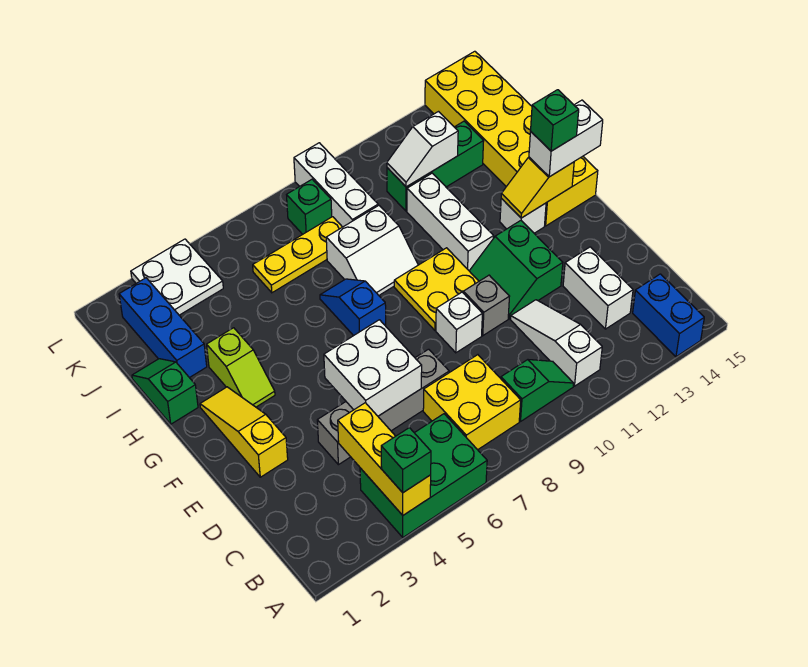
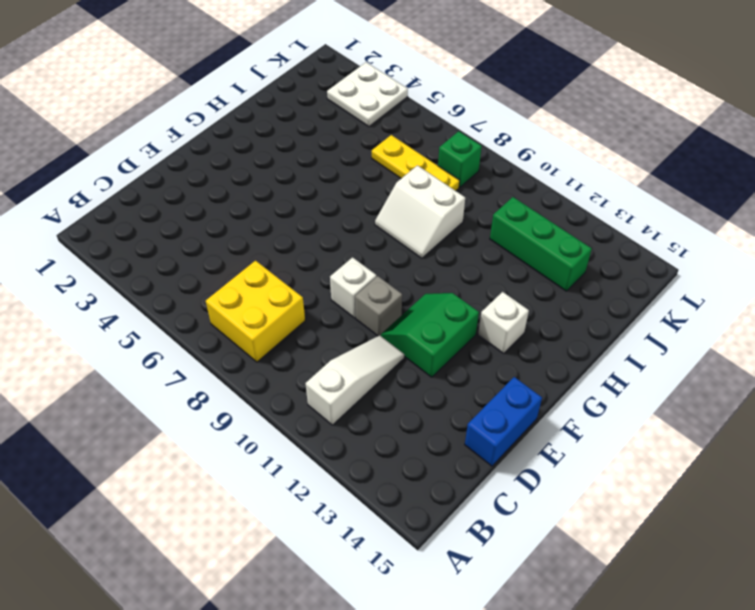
blue brick D15:E15 level 1 -> blue brick A14:B14 level 1
none -> green brick A4:B6 level 1
none -> green slope B9:B10 level 1 top 9
none -> white brick C13:D13 level 1
none -> grey brick D4:D7 level 1

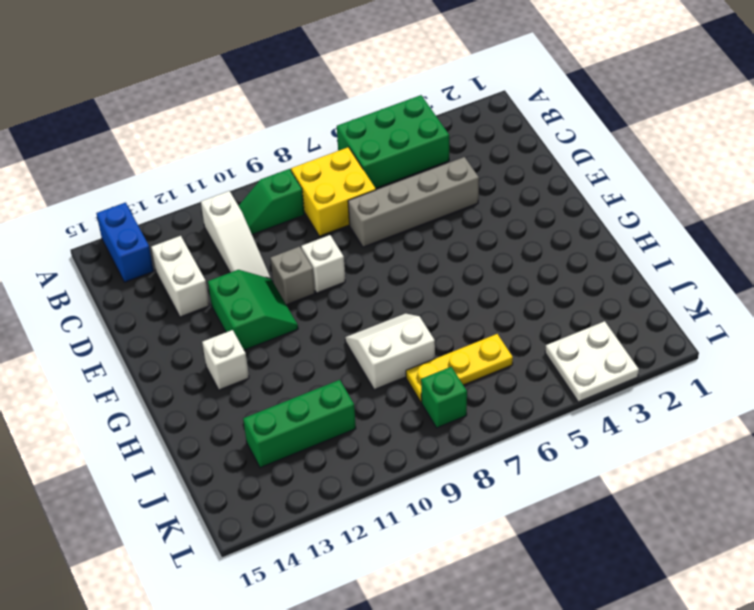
none -> yellow slope E2:G2 level 1 top E
none -> yellow plate F9:G10 level 1
none -> lime slope G3:H3 level 1 top H
none -> blue slope G7:H7 level 1 top G

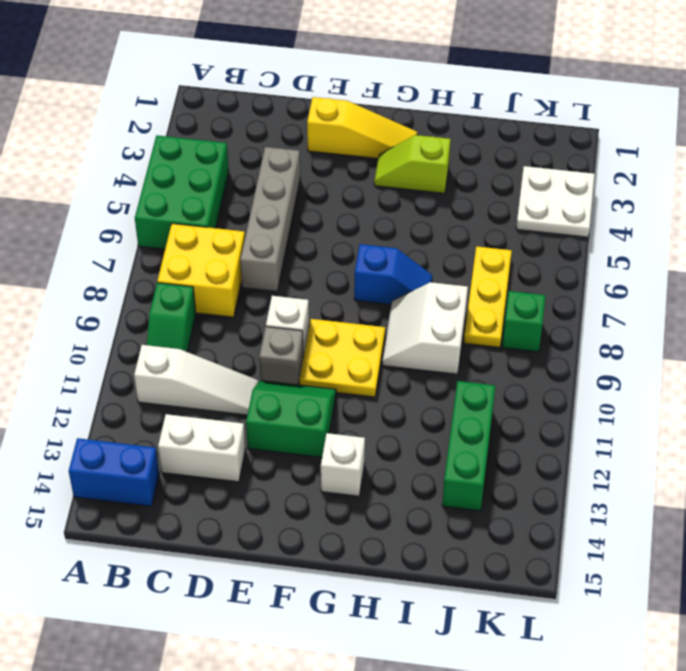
none -> white brick G11:I11 level 1
none -> yellow brick G14:L15 level 1
none -> green slope H1:I1 level 1 top H
none -> blue brick I2:K2 level 1

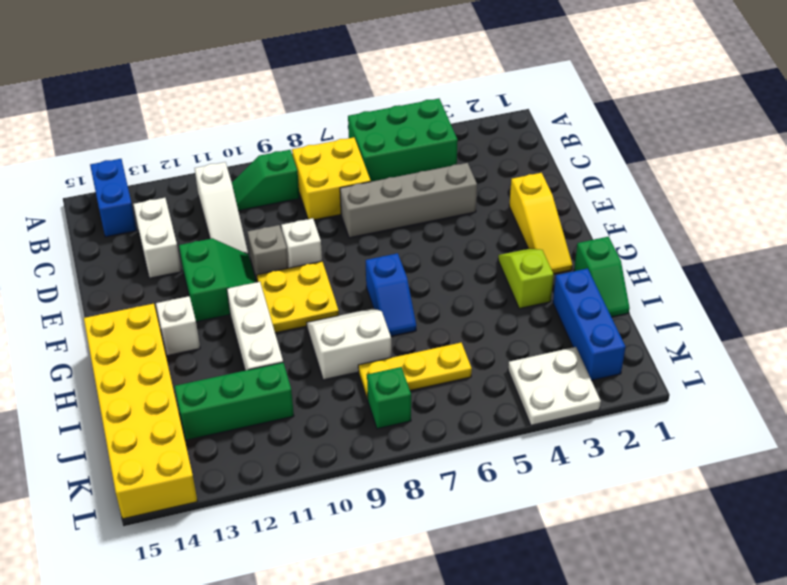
none -> white brick J9:L9 level 1
none -> yellow brick A4:C4 level 2
none -> white brick D5:E6 level 2
none -> yellow slope G13:G14 level 2 top 14

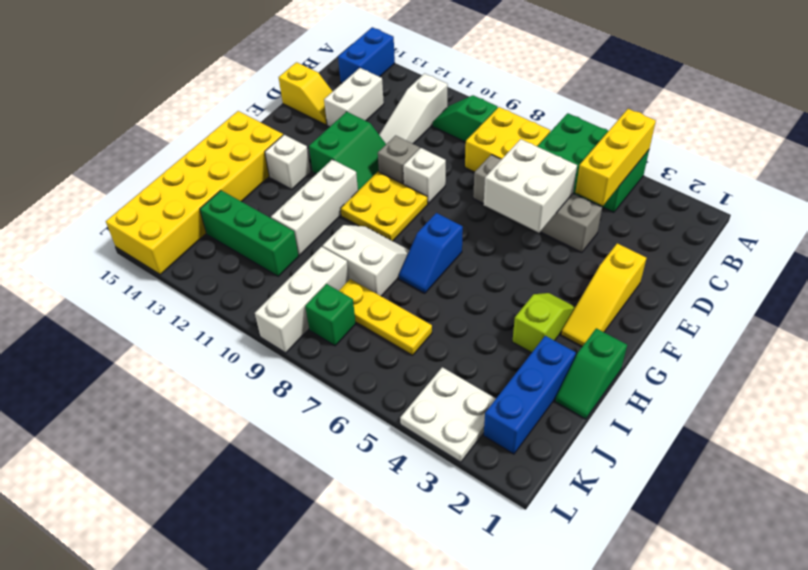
yellow slope D14:D15 level 1 top 15 -> yellow slope G13:G14 level 2 top 14
none -> white slope J11:J12 level 2 top 12
none -> green brick A4 level 3
none -> white brick G14:G15 level 3
none -> green brick G14 level 4

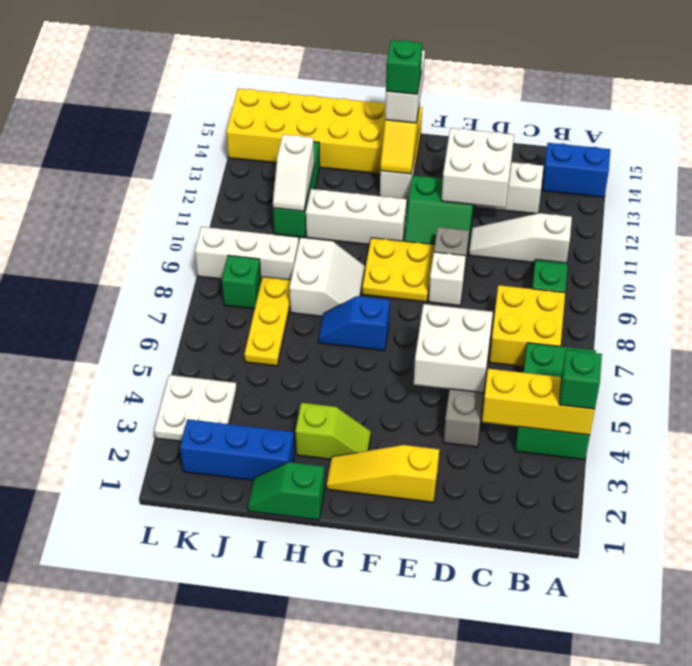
white brick D12:E13 level 2 -> none

